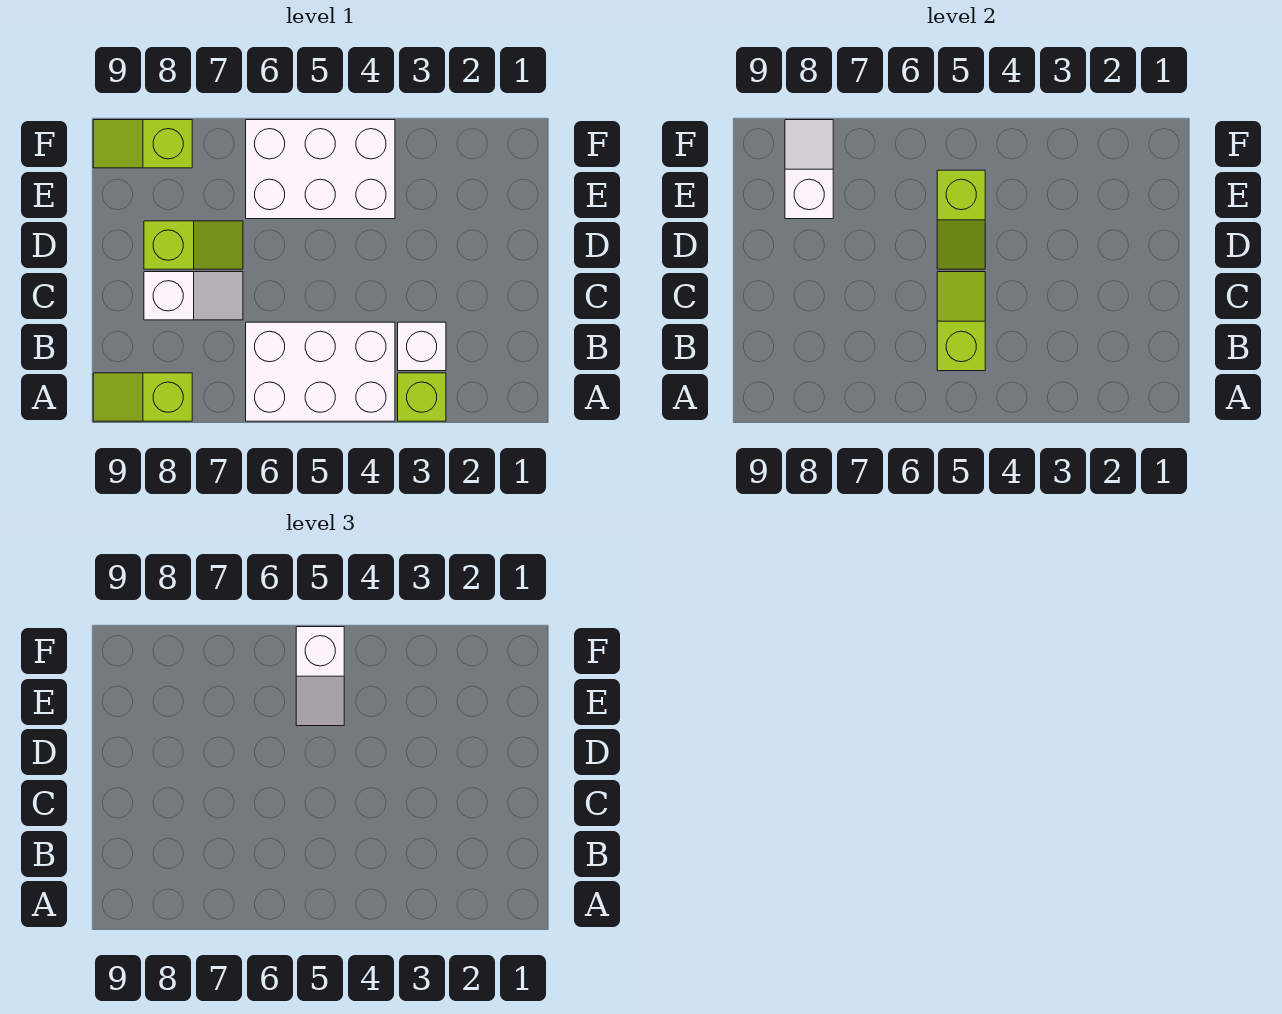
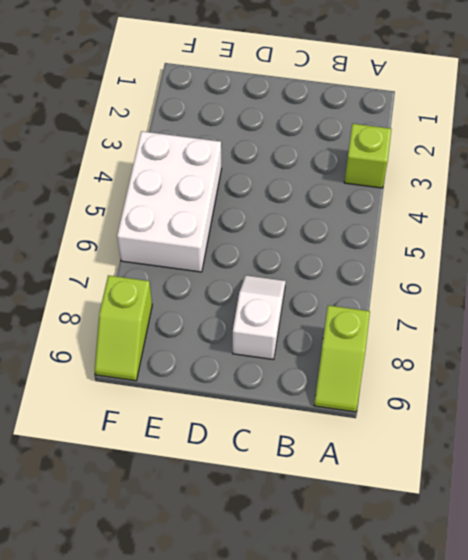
none -> white brick A4:B6 level 1
none -> white brick B3 level 1
none -> lime slope D7:D8 level 1 top 8

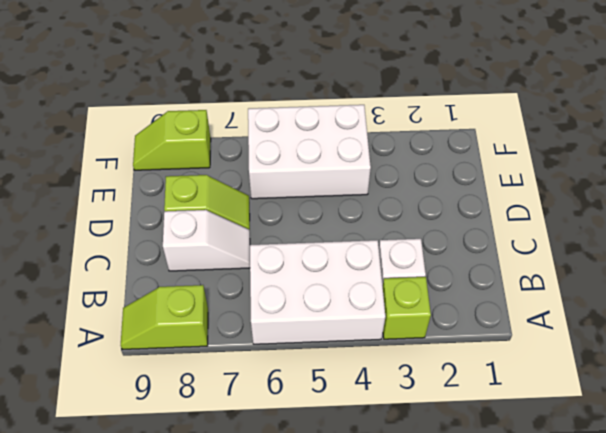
none -> lime slope B5:C5 level 2 top B
none -> lime slope D5:E5 level 2 top E
none -> white slope E8:F8 level 2 top E

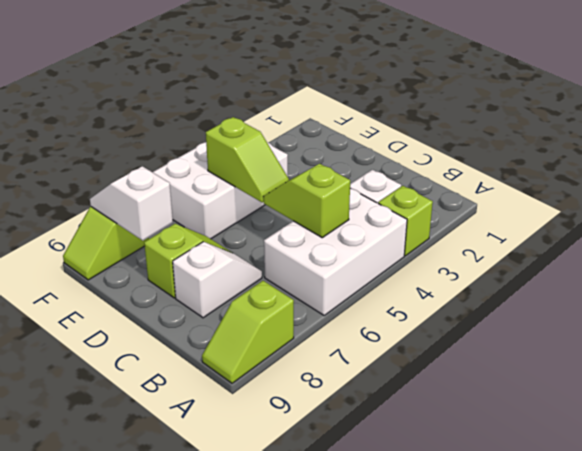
none -> white slope E5:F5 level 3 top F

